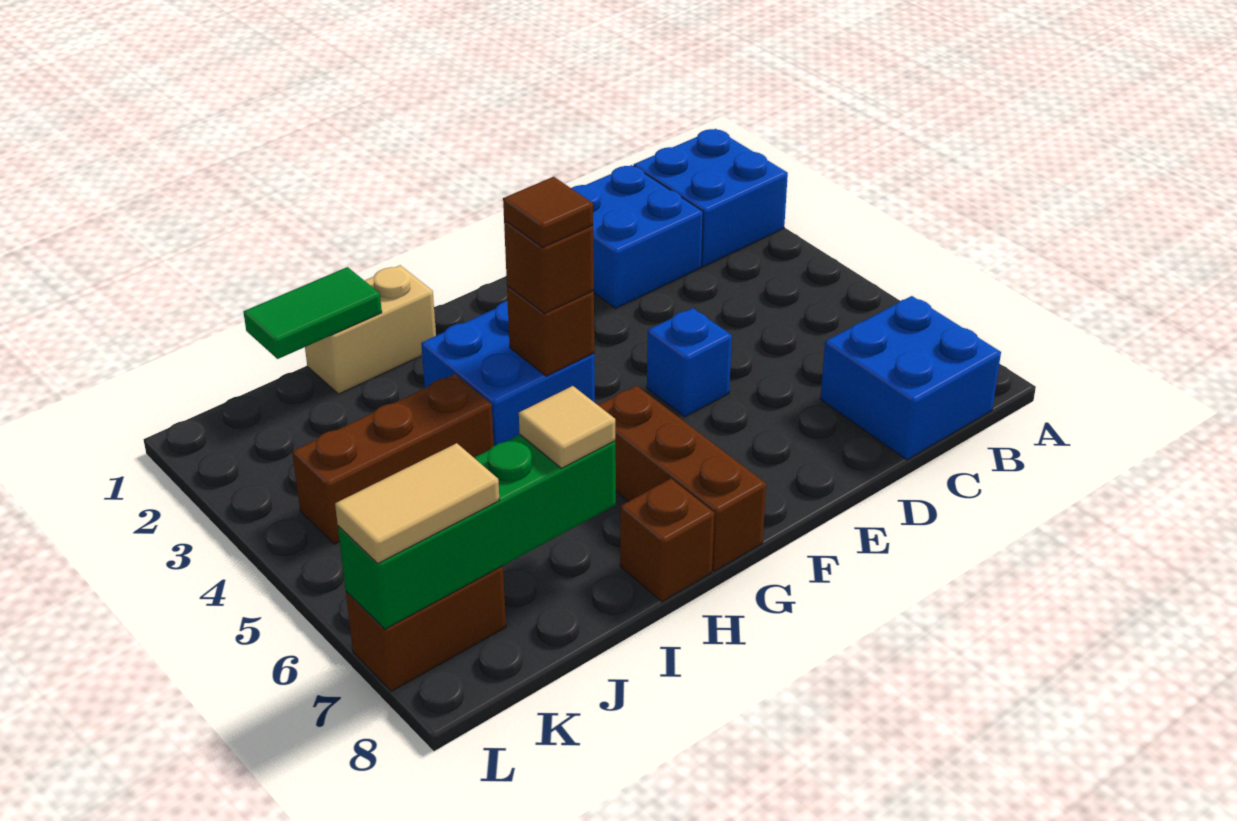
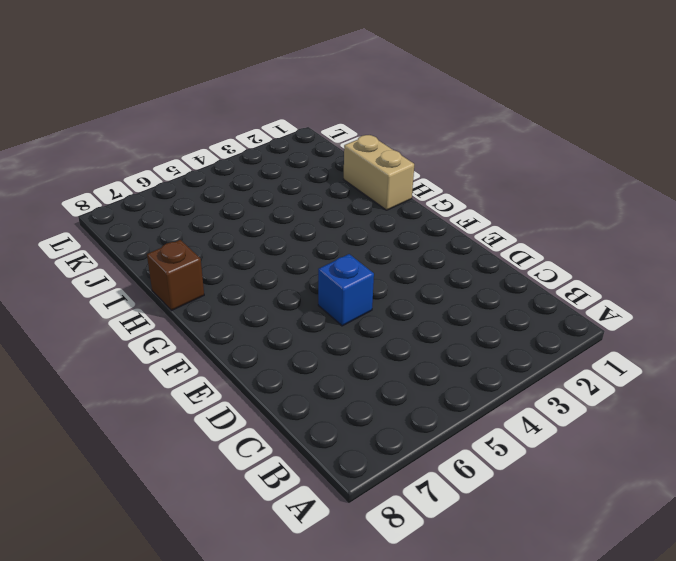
none -> blue brick A1:B2 level 1
none -> blue brick B7:C8 level 1
none -> blue brick C1:D2 level 1

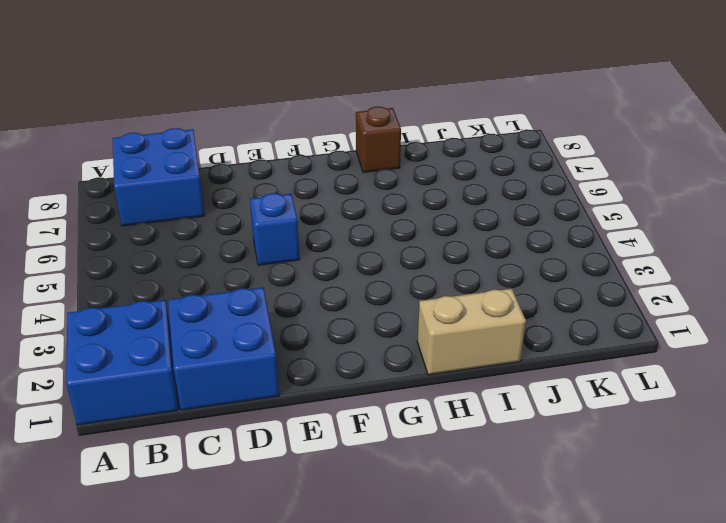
none -> blue brick G3:H4 level 1
none -> brown brick G6:G8 level 1
none -> brown brick I4:K4 level 1

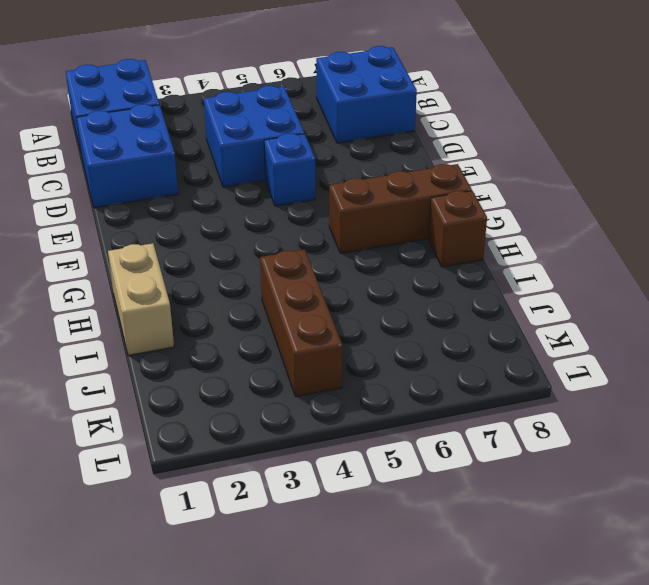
blue brick C4:D5 level 1 -> blue brick G3:H4 level 1
none -> brown brick K7:L7 level 1
none -> brown brick G4 level 2
none -> green tile I1:J1 level 2

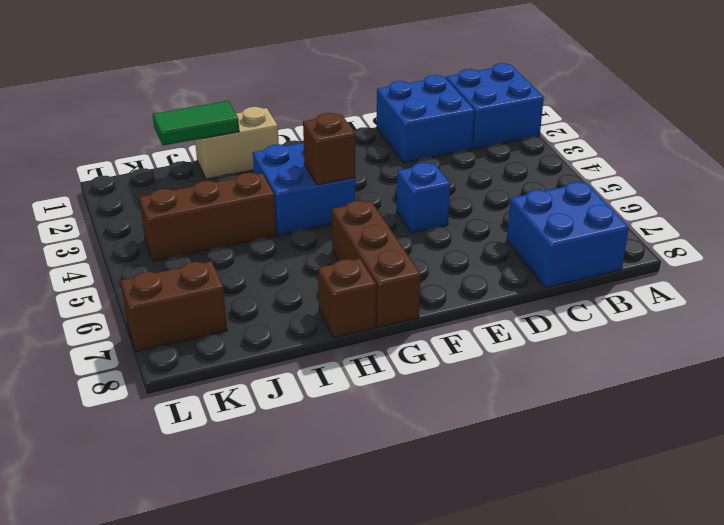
none -> green brick I7:L7 level 2
none -> brown brick G4 level 3
none -> tan tile I7 level 3

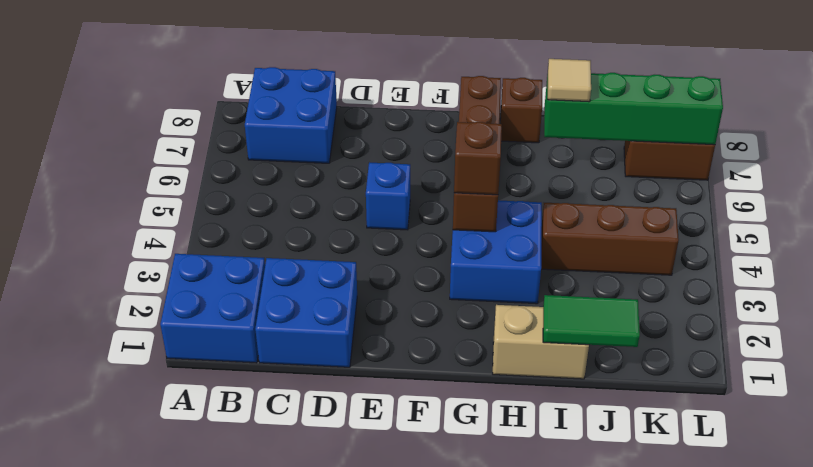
none -> tan tile K7:L7 level 3
none -> brown tile G4 level 4

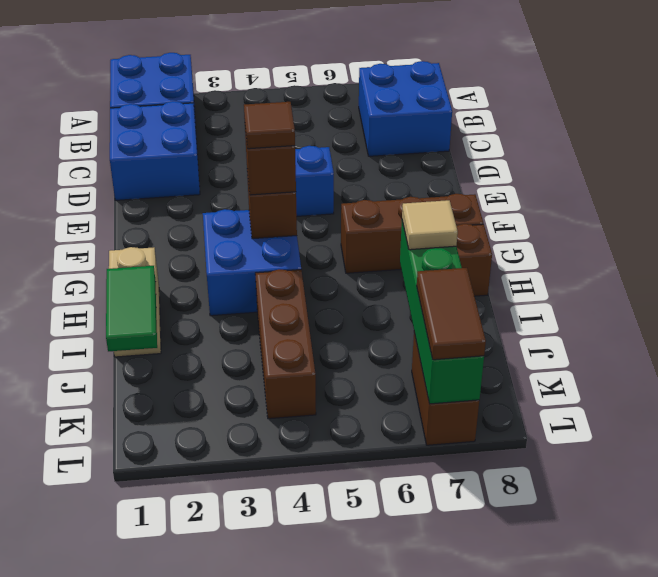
brown tile K7:L7 level 3 -> tan tile K7:L7 level 3

